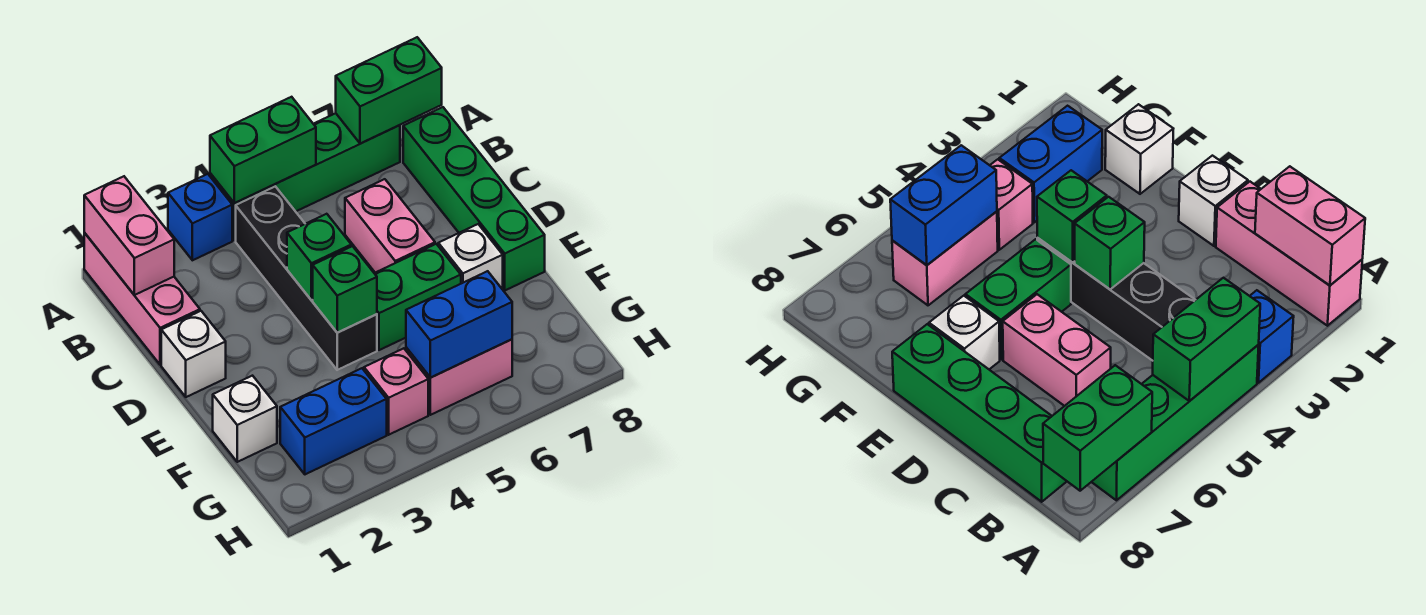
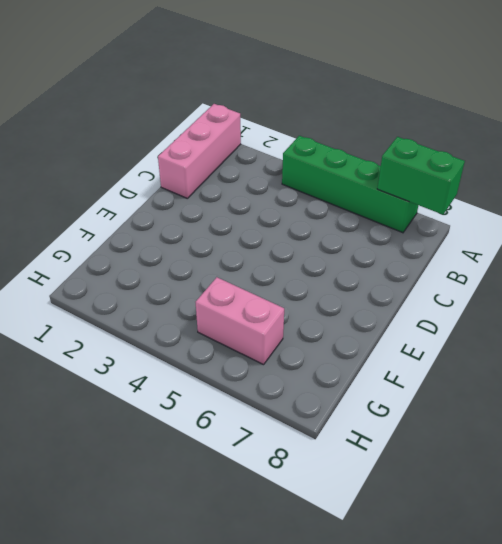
none -> blue brick A3 level 1
none -> black brick B4:E4 level 1
none -> green brick B8:E8 level 1

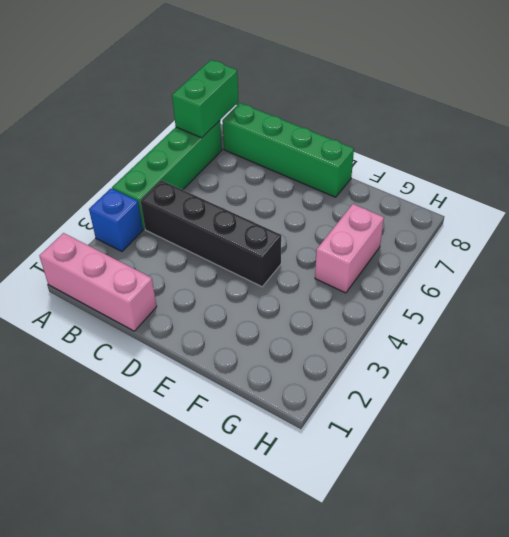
none -> pink brick C6:D6 level 1
none -> white brick D1 level 1
none -> green brick E5:E6 level 1

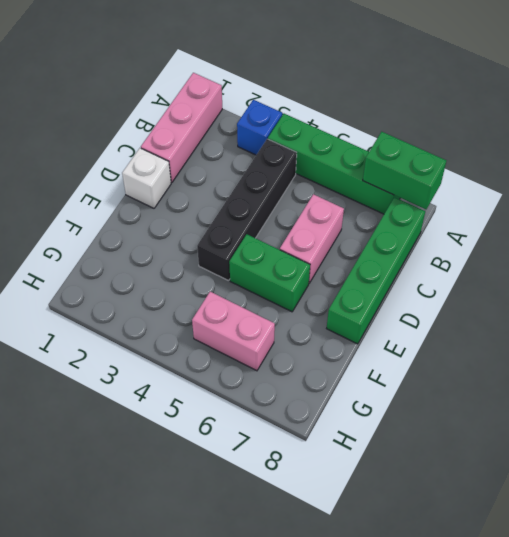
none -> white brick E7 level 1
none -> white brick F1 level 1
none -> blue brick G2:G3 level 1

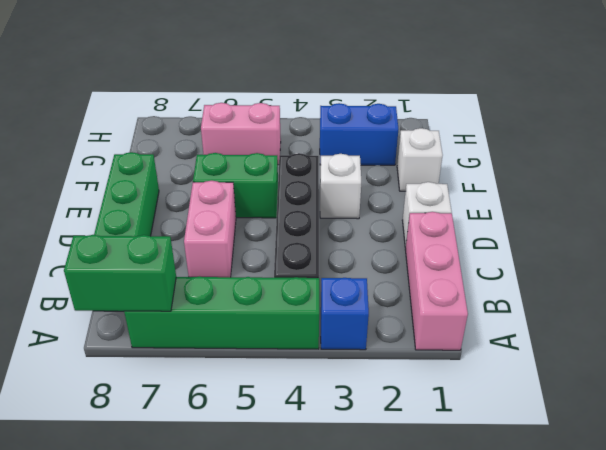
white brick E3 level 1 -> white brick E7 level 1
none -> pink brick G4 level 1
none -> pink brick A1:B1 level 2
none -> green brick A4:A5 level 2

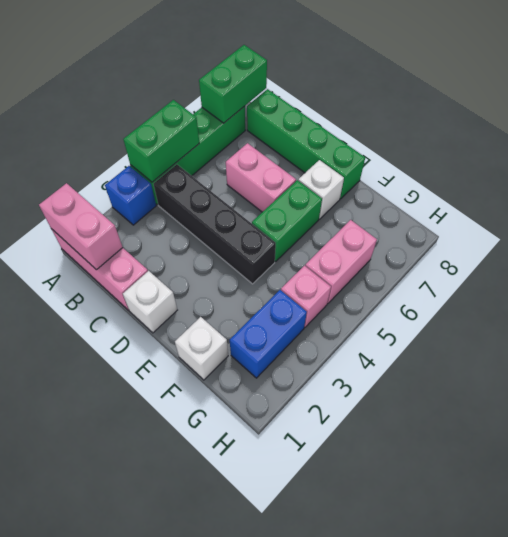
none -> green brick D4 level 2
none -> green brick E4 level 2
none -> blue brick G5:G6 level 2

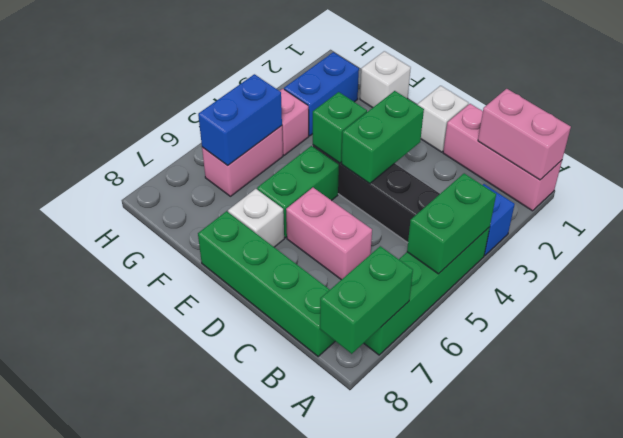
green brick D3:D4 level 2 -> green brick D4 level 2

